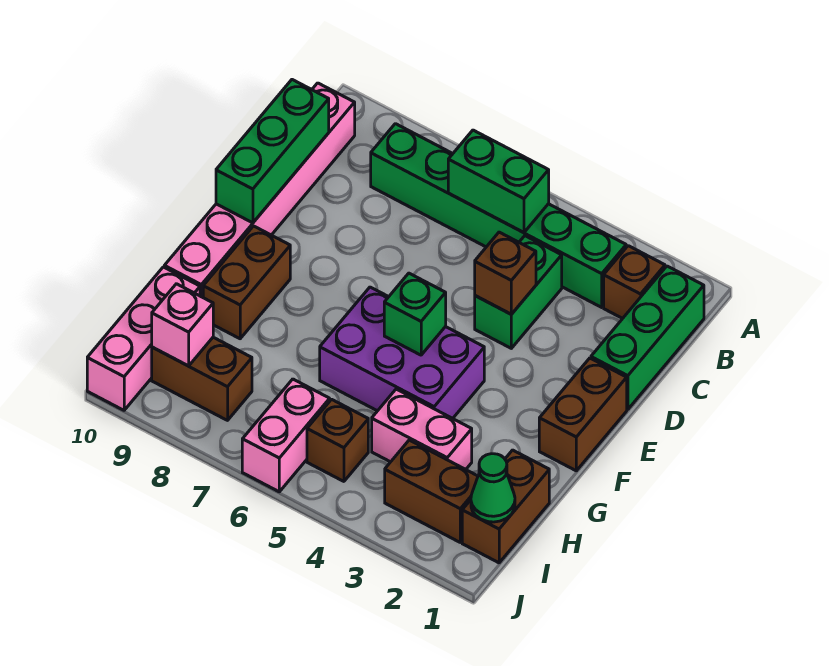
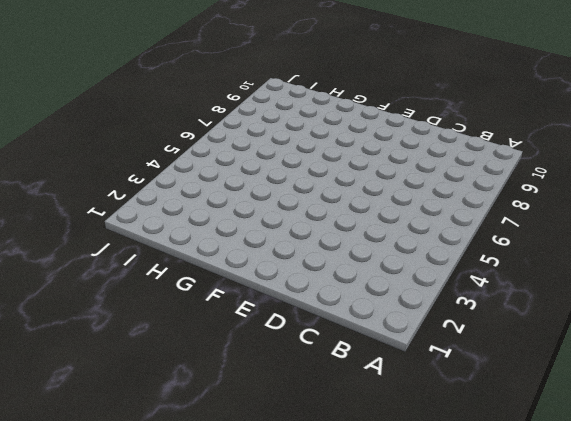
none -> green brick B1:D1 level 1
none -> brown brick B2 level 1
none -> green brick B3:B8 level 1

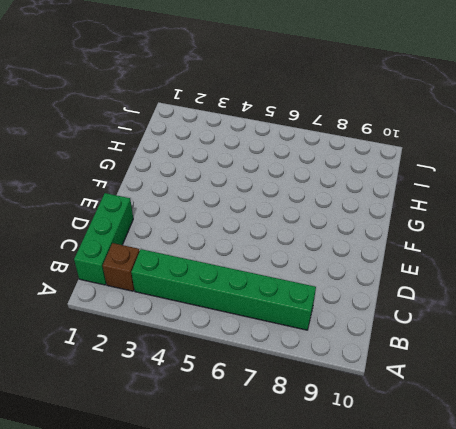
none -> pink brick B10:G10 level 1
none -> green brick C4:D4 level 1
none -> brown brick E1:F1 level 1

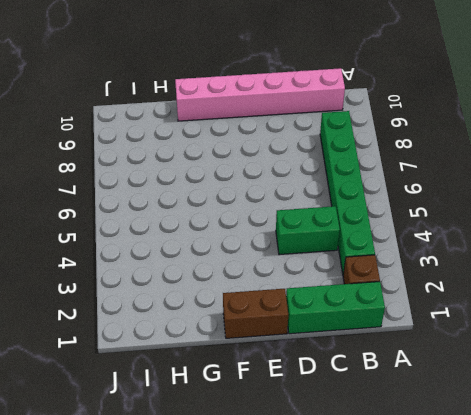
none -> purple brick F4:G6 level 1
none -> brown brick F9:G9 level 1
none -> brown brick H1:I1 level 1

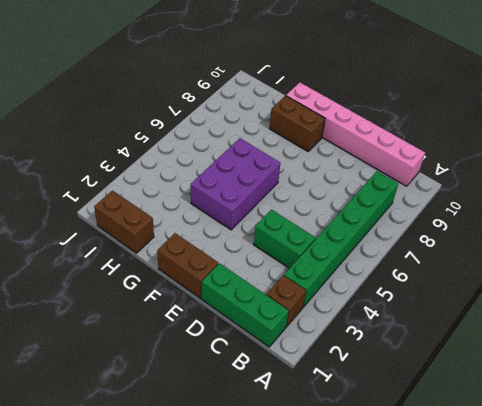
none -> pink brick H3:H4 level 1
none -> pink brick H10:J10 level 1
none -> brown brick I2:I3 level 1

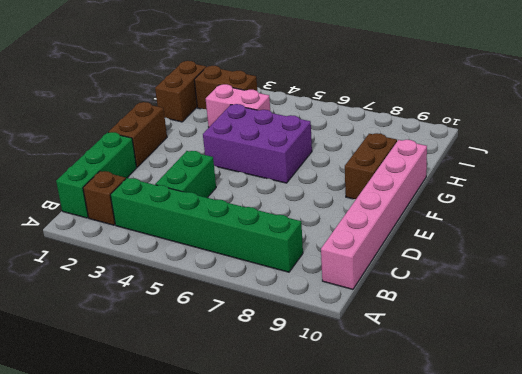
none -> pink brick H10:J10 level 1
none -> brown brick I5 level 1
none -> pink brick I6:J6 level 1

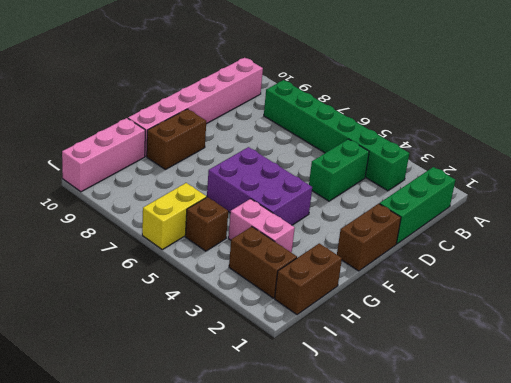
yellow brick I6:J6 level 1 -> pink brick I6:J6 level 1
none -> brown brick B2 level 1
none -> brown brick I8:I9 level 1
none -> green brick B5:B6 level 2

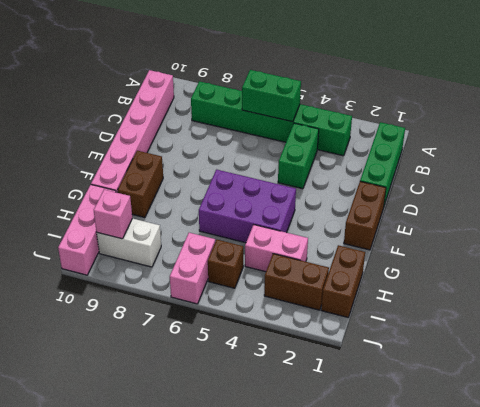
white brick I8:I9 level 1 -> brown brick I8:I9 level 1
none -> brown brick B2 level 1
none -> green brick C10:E10 level 2
none -> brown brick D4 level 2

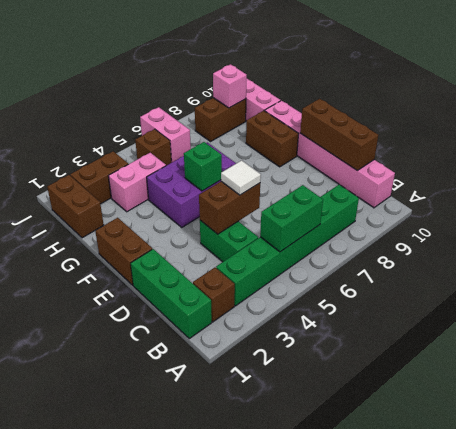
brown brick C10:E10 level 2 -> green brick C10:E10 level 2
brown brick D4:D5 level 2 -> brown brick D4 level 2
white tile D5 level 3 -> none
none -> green cone I1 level 2

